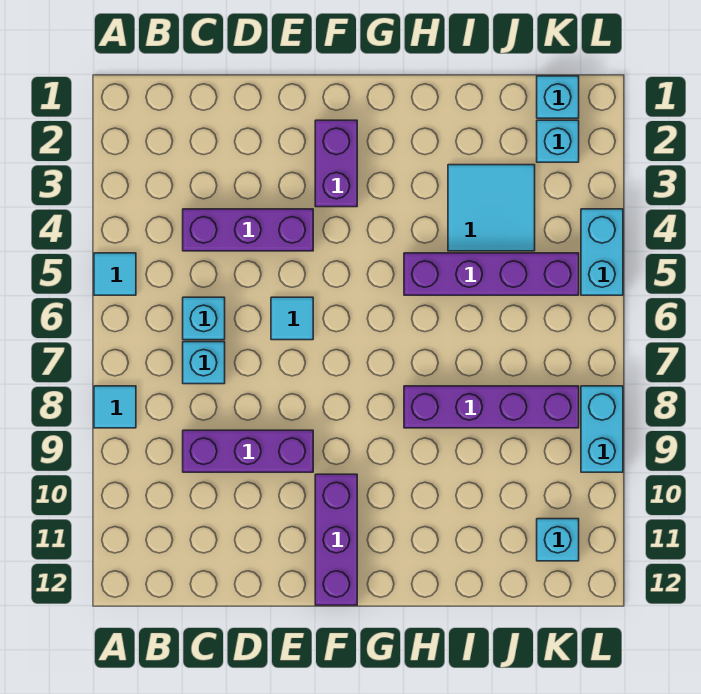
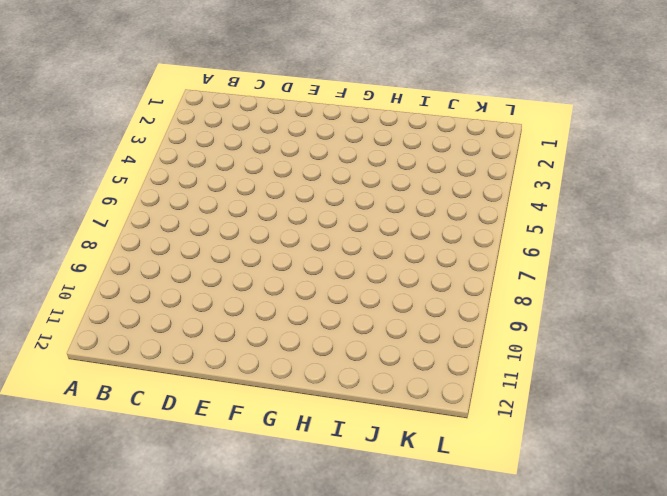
none -> cyan tile A5 level 1
none -> cyan tile A8 level 1
none -> purple brick C4:E4 level 1

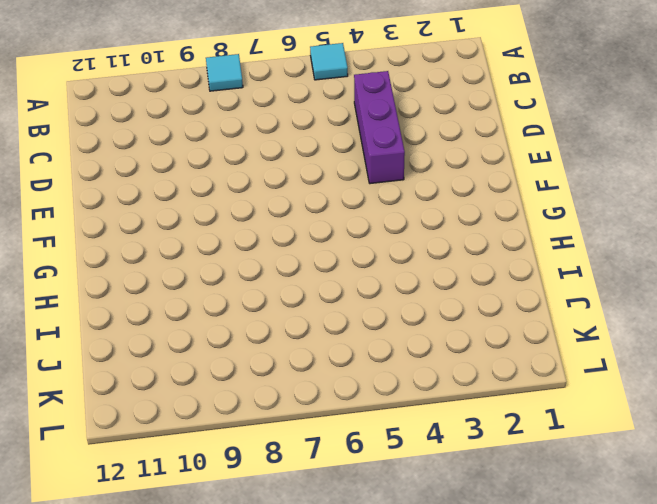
none -> cyan brick C6 level 1
none -> cyan brick C7 level 1
none -> purple brick C9:E9 level 1

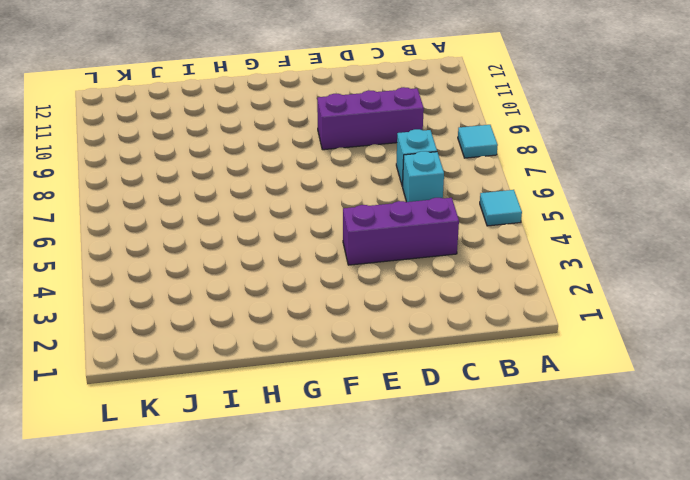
none -> cyan tile E6 level 1
none -> purple brick F2:F3 level 1
none -> purple brick F10:F12 level 1

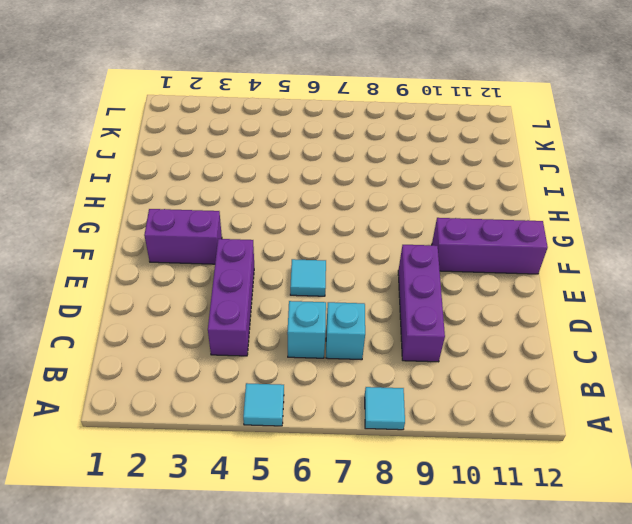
none -> purple brick H5:K5 level 1
none -> purple brick H8:K8 level 1
none -> cyan tile I3:J4 level 1

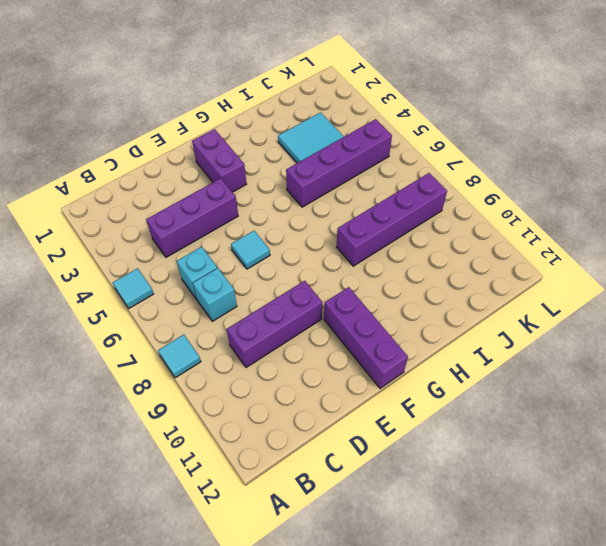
none -> cyan brick K1 level 1
none -> cyan brick K2 level 1
none -> cyan brick K11 level 1

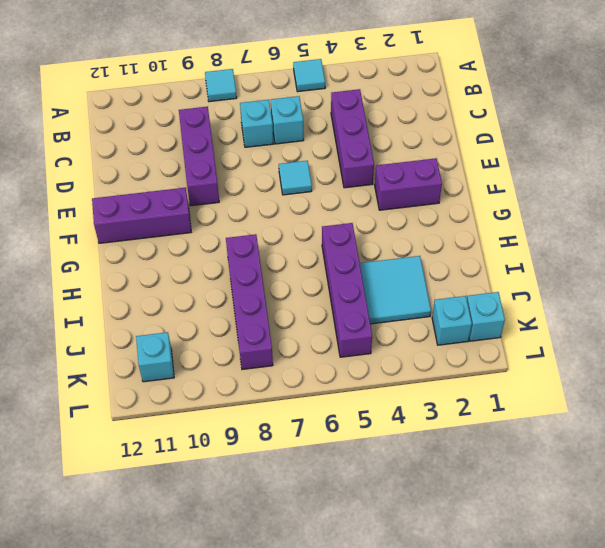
none -> cyan brick L4:L5 level 1
none -> cyan brick L8:L9 level 1

